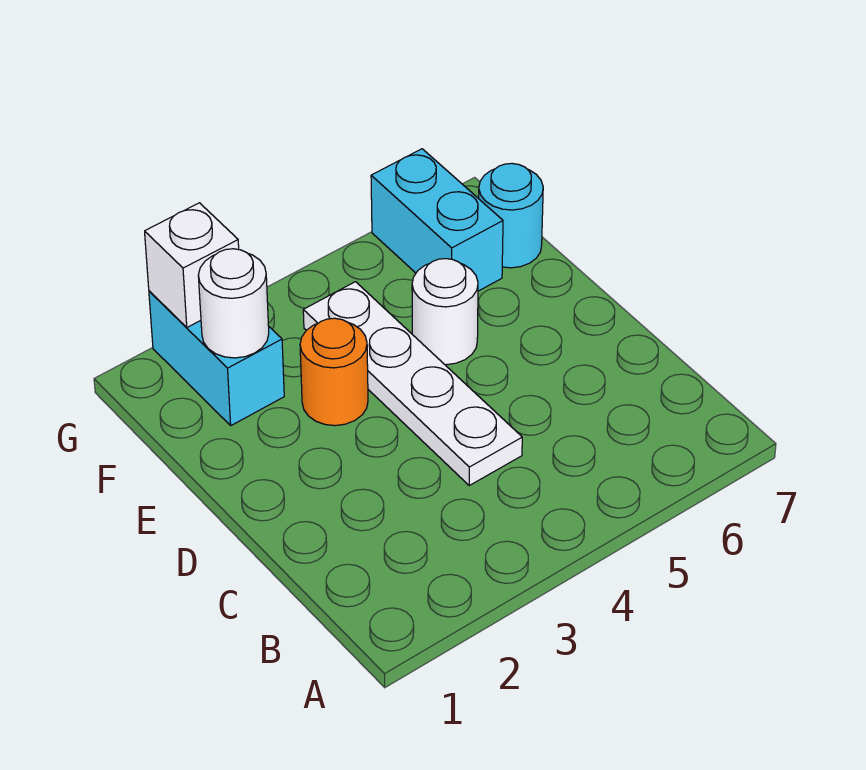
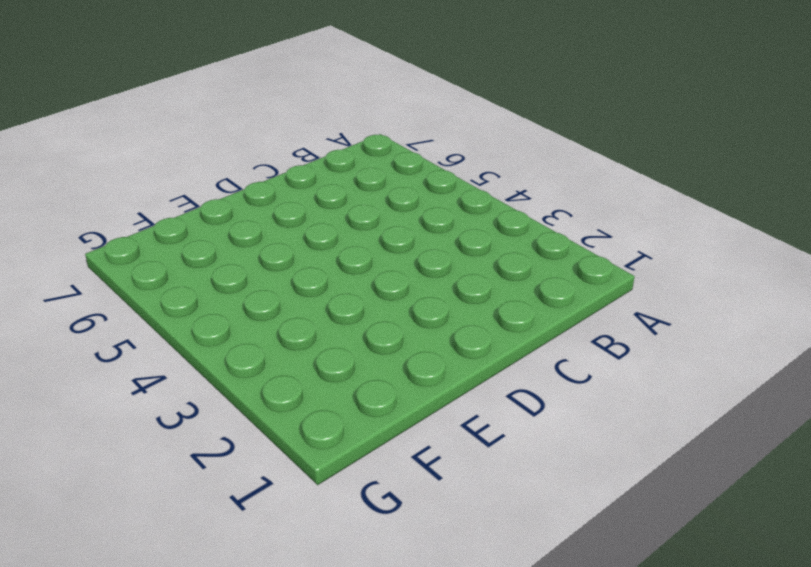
none -> white plate C4:F4 level 1
none -> orange round brick E3 level 1

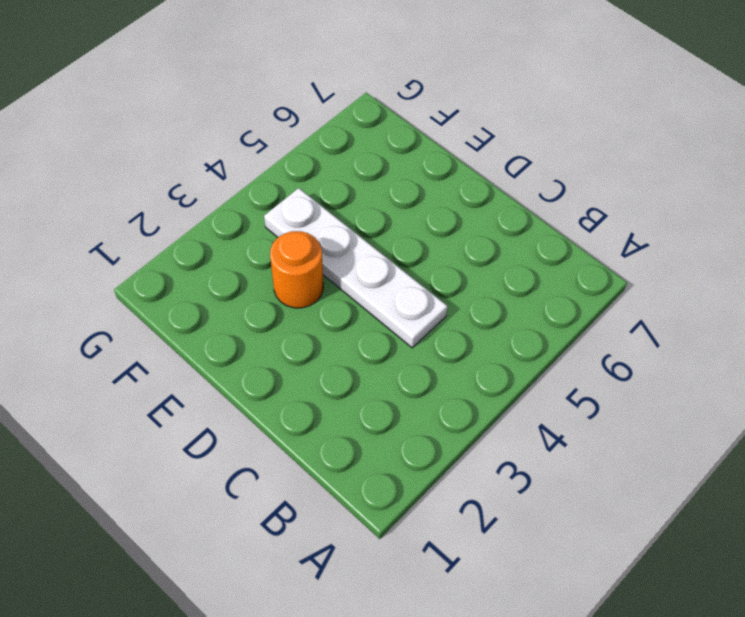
none -> white round brick E5 level 1
none -> cyan brick F2:G2 level 1

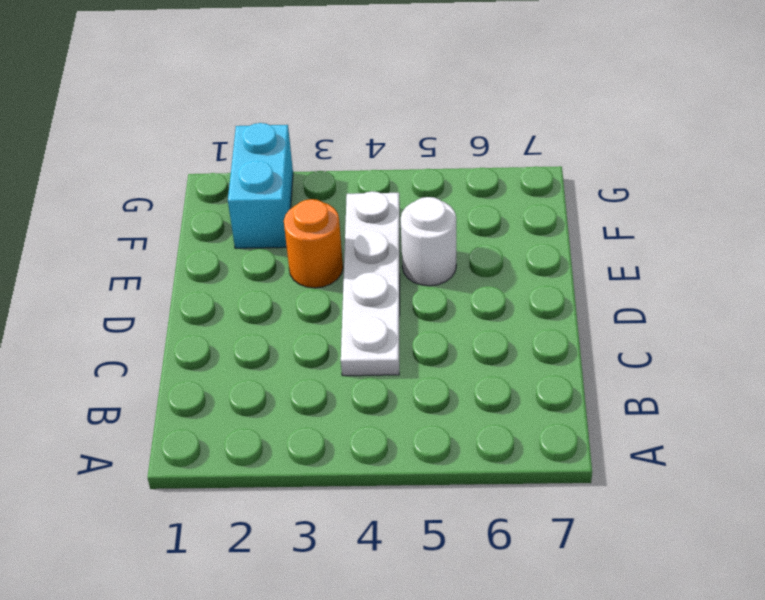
none -> cyan brick F6:G6 level 1
none -> cyan round brick F7 level 1

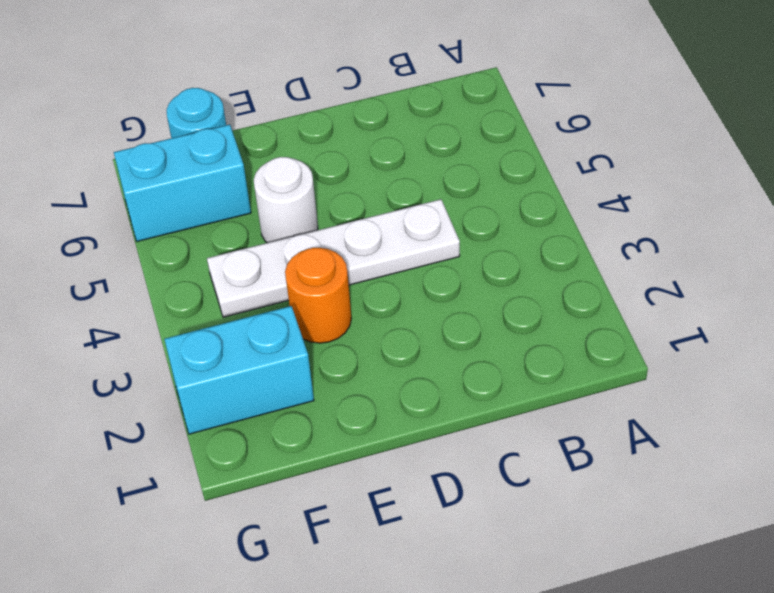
none -> white round brick F2 level 2
none -> white brick G2 level 2

